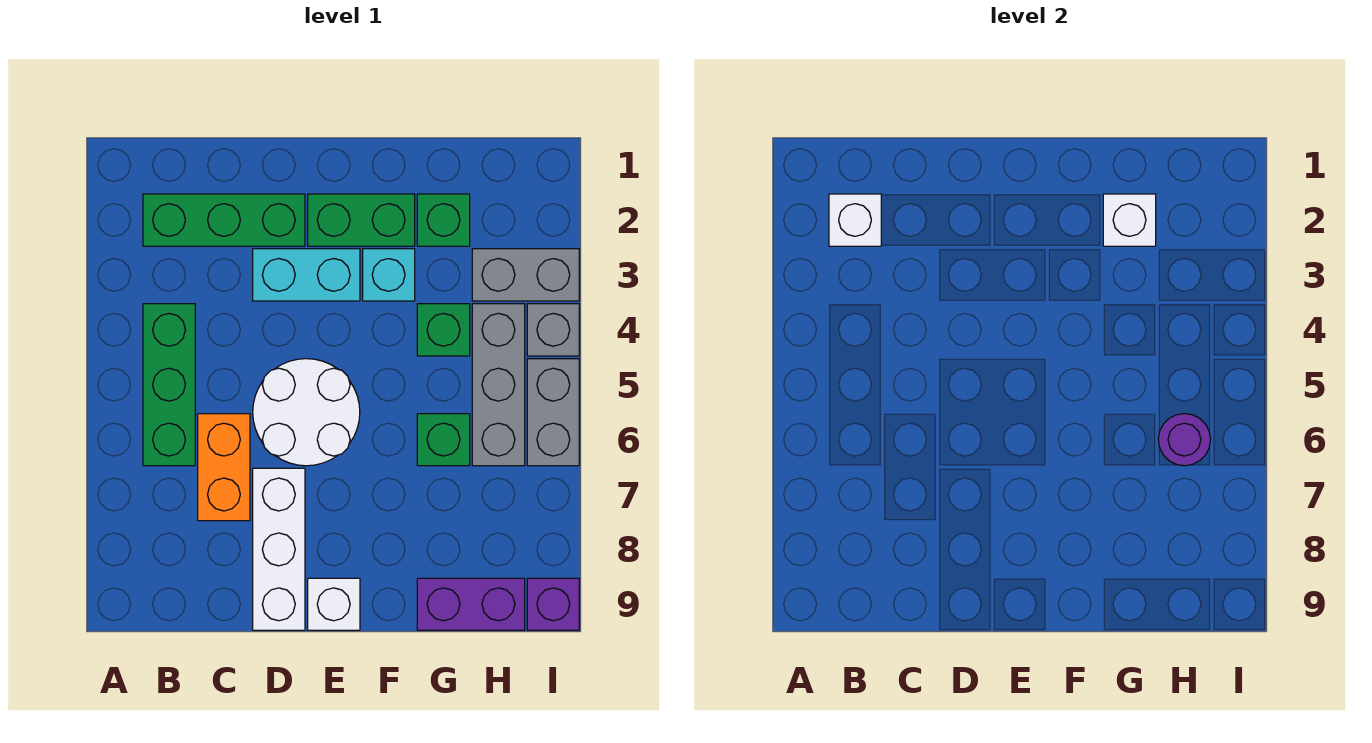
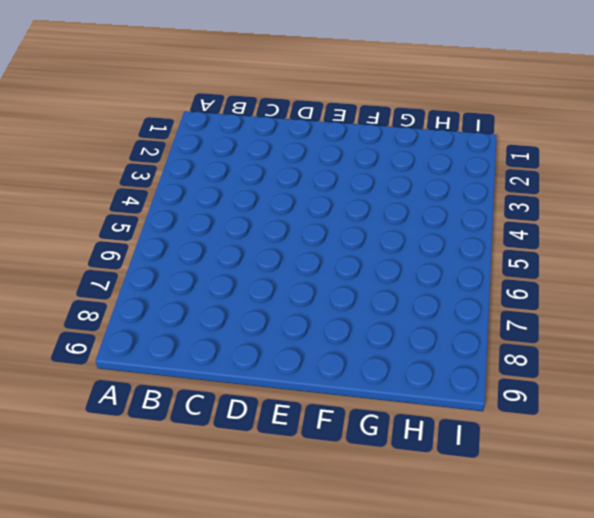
none -> green brick B2:D2 level 1
none -> green brick B4:B6 level 1
none -> orange brick C6:C7 level 1

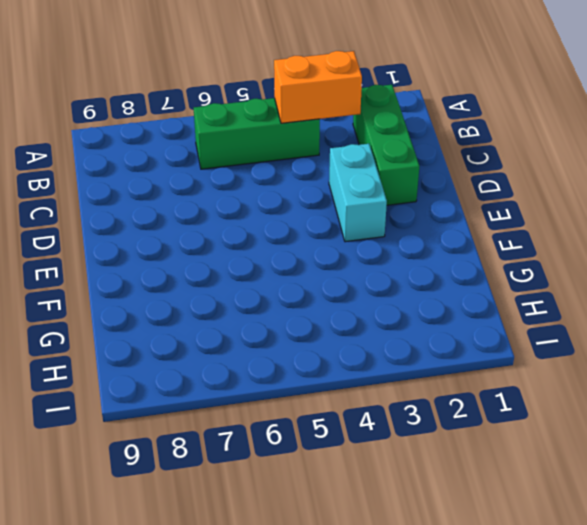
orange brick B3:B4 level 2 -> orange brick C6:C7 level 1
none -> white round brick D5:E6 level 1
none -> white brick D7:D9 level 1
none -> green brick E2:F2 level 1

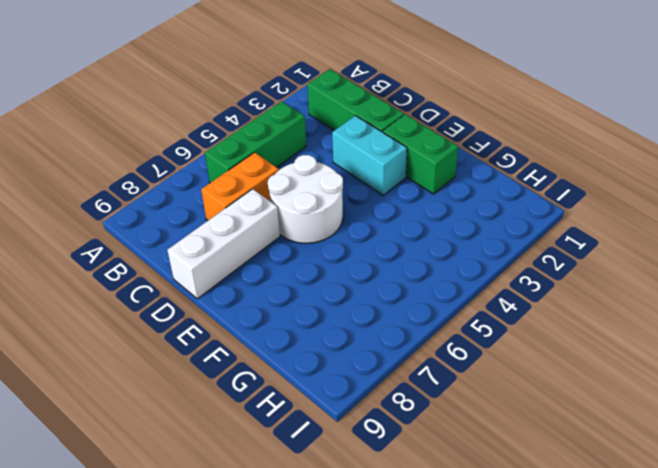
none -> white brick E9 level 1
none -> cyan brick F3 level 1
none -> green brick G2 level 1

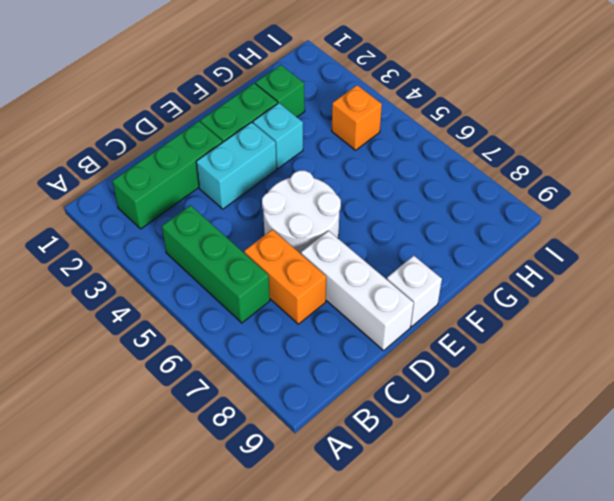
orange brick H4 level 1 -> grey brick H4:H6 level 1
none -> green brick G4 level 1
none -> green brick G6 level 1
none -> purple brick G9:H9 level 1

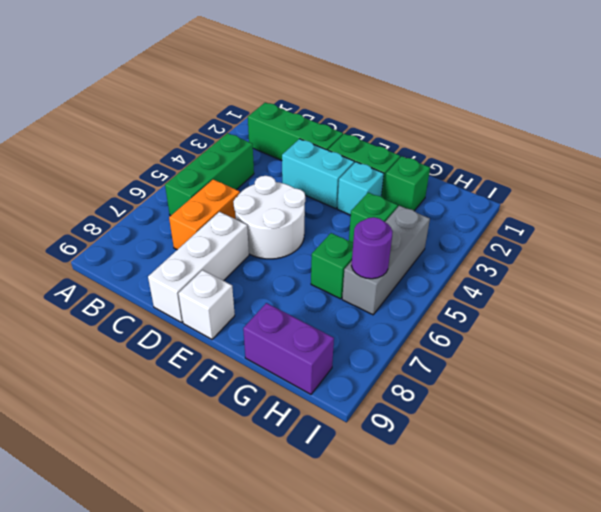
none -> grey brick H3:I3 level 1
none -> grey brick I4 level 1
none -> grey brick I5:I6 level 1

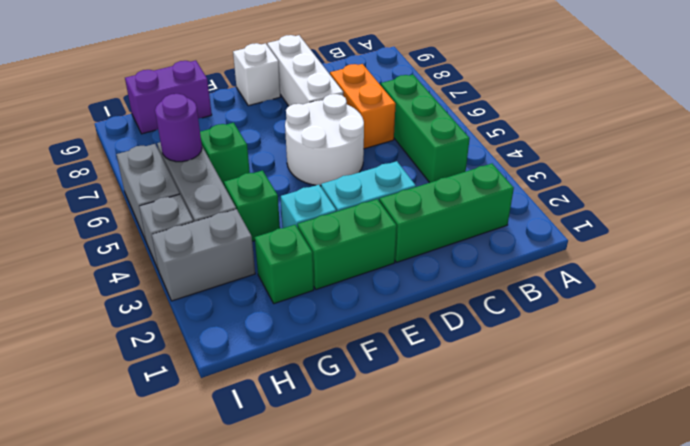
none -> purple brick I9 level 1
none -> white brick B2 level 2
none -> white brick G2 level 2

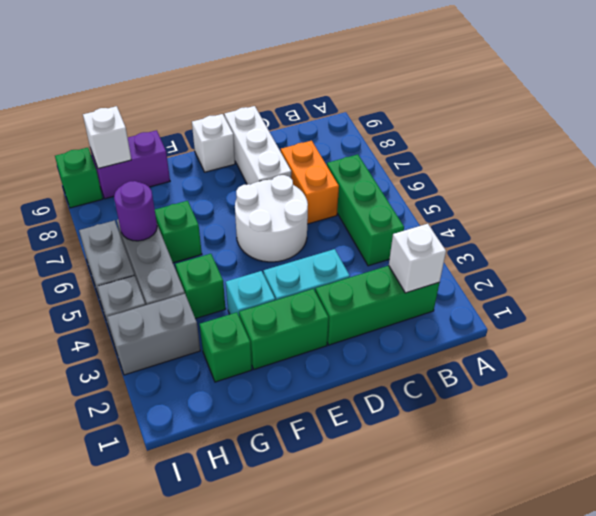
white brick H9 level 2 -> white brick G2 level 2
green brick I9 level 1 -> purple brick I9 level 1

